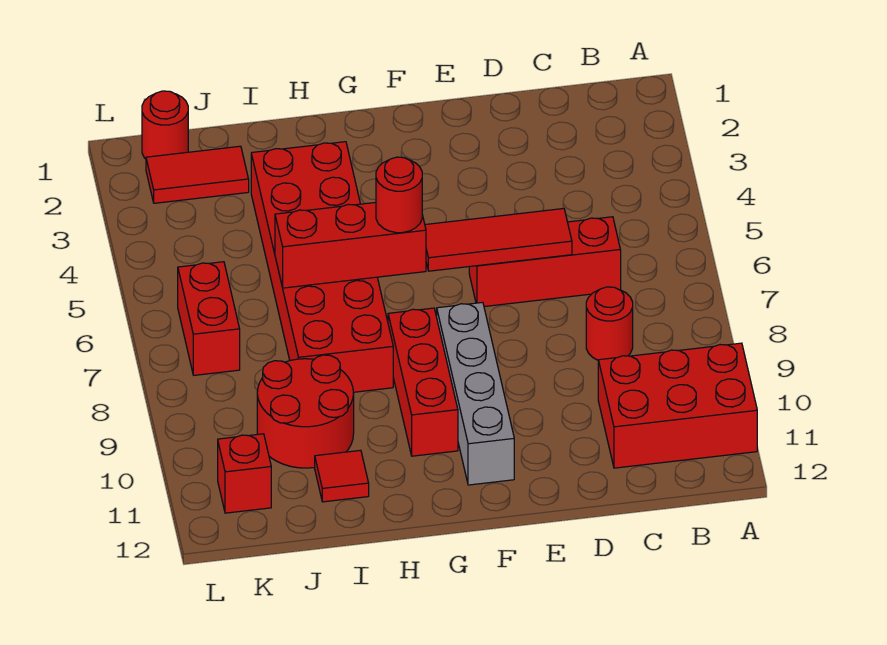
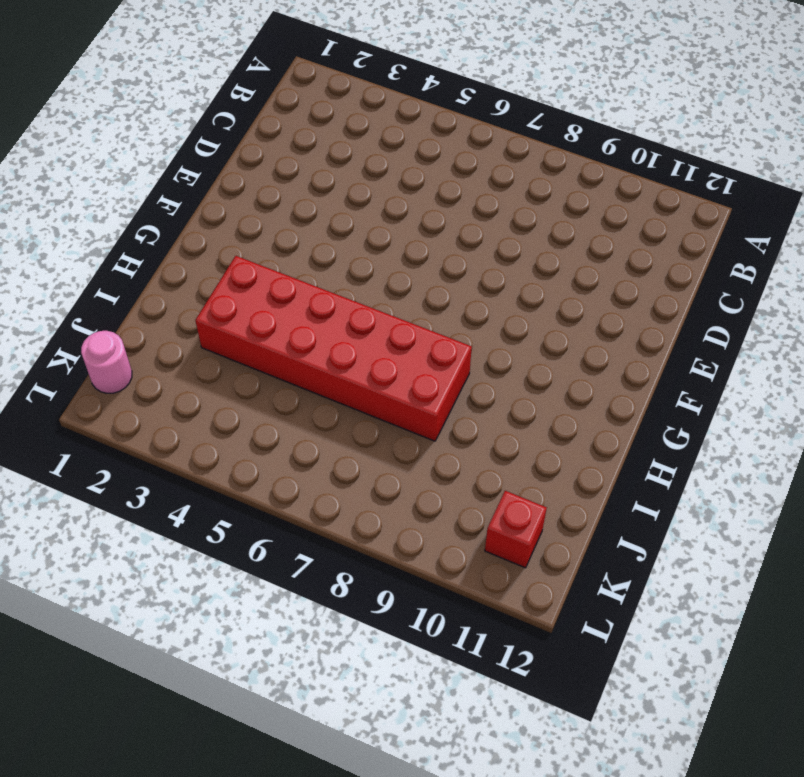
pink round brick K1 level 1 -> red round brick K1 level 1
none -> red brick A10:C11 level 1
none -> red brick C6:E6 level 1
none -> red round brick C8 level 1

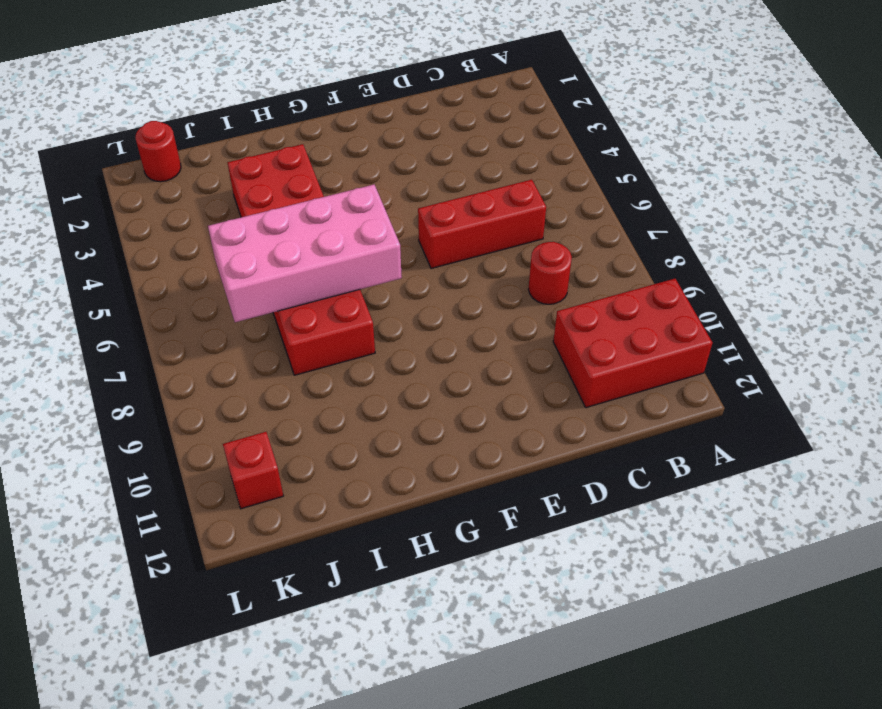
pink brick G6:J7 level 2 -> red brick G6:I6 level 2
none -> grey brick F8:F11 level 1
none -> red brick G8:G10 level 1
none -> red round brick I9:J10 level 1

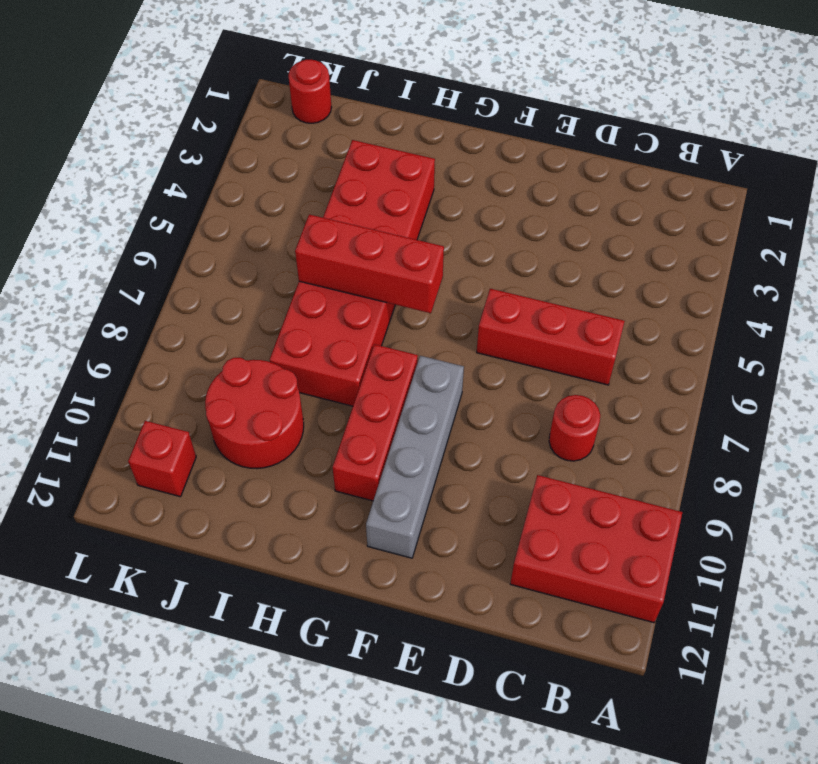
none -> red tile I11 level 1
none -> red tile J2:K2 level 1
none -> red brick K6:K7 level 1

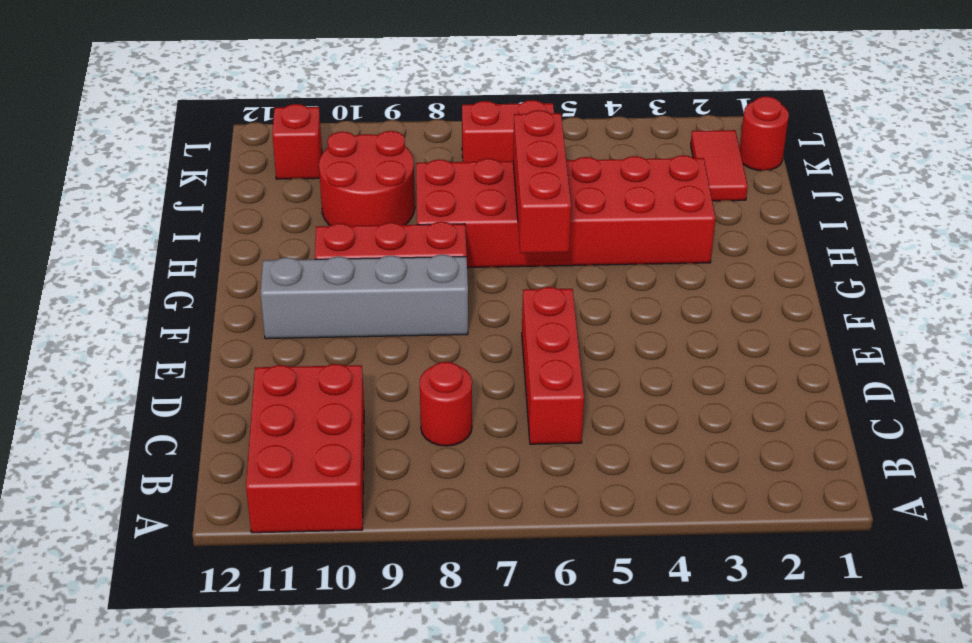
none -> red tile I11 level 1
none -> red tile D6:F6 level 2
none -> red round brick G6 level 3

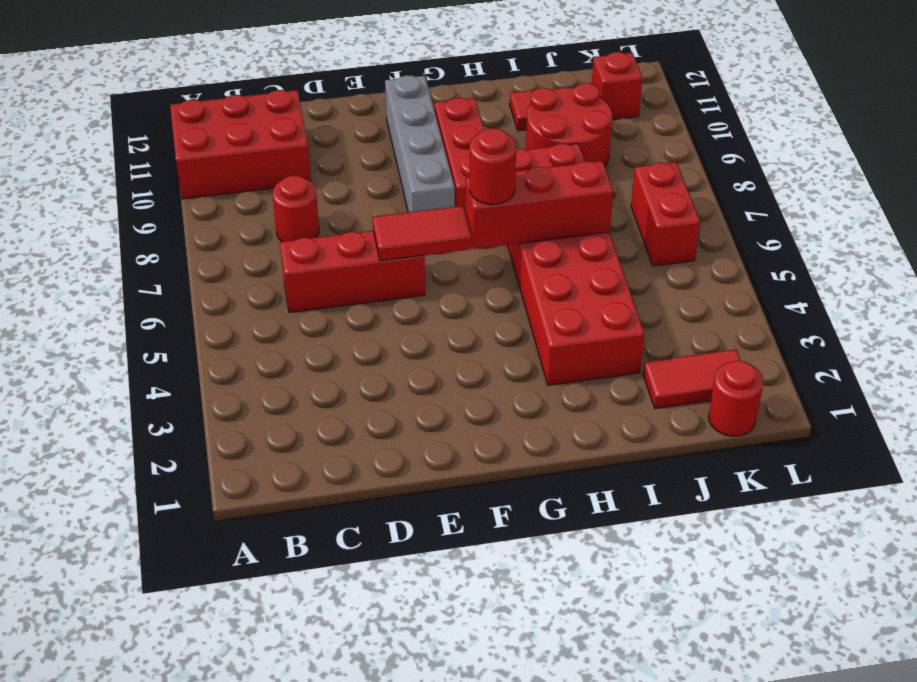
red tile E6:F6 level 2 -> red tile D6:F6 level 2

